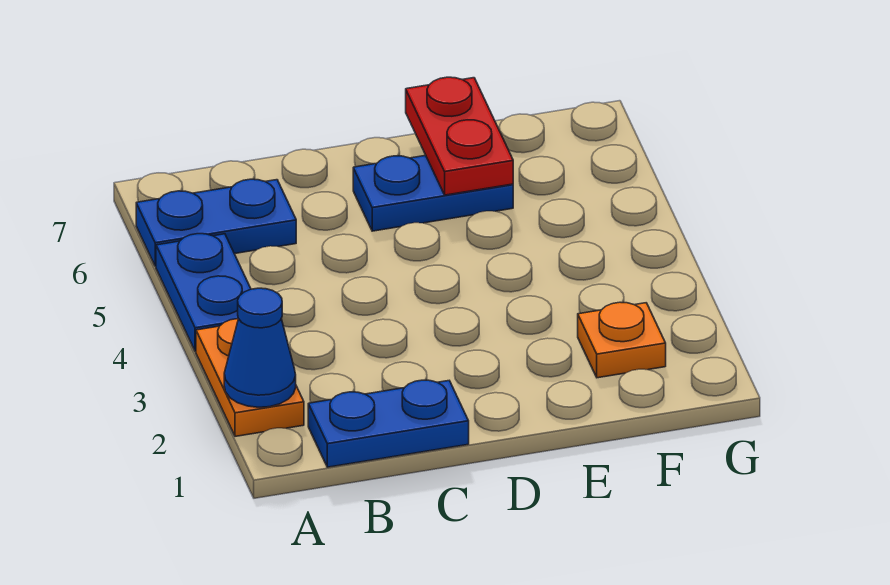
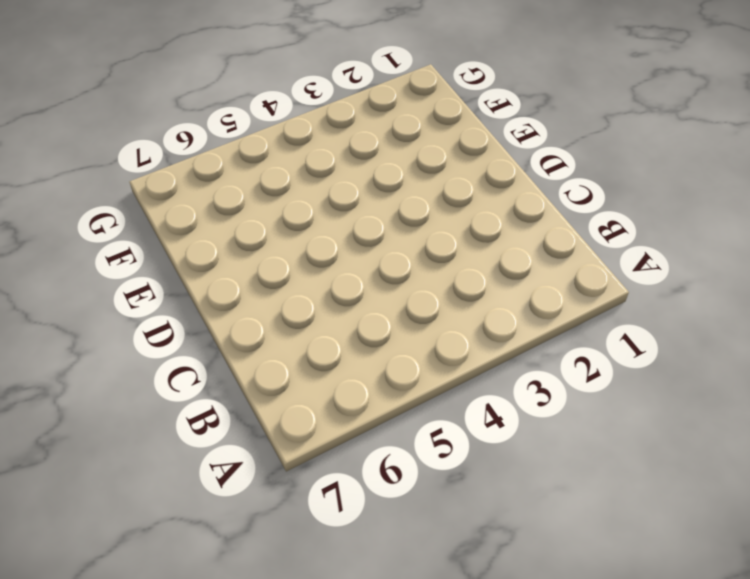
none -> orange plate A2:A3 level 1
none -> blue plate A4:A5 level 1

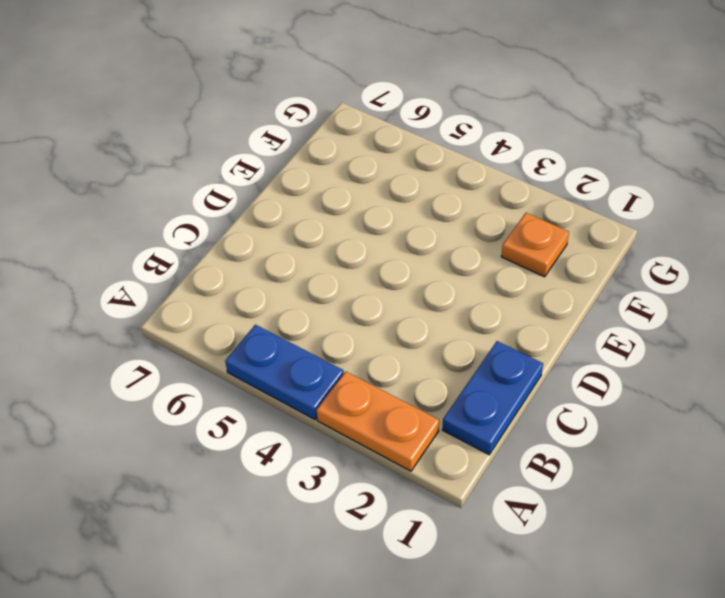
none -> blue plate A6:B6 level 1
none -> blue plate D6:E6 level 1

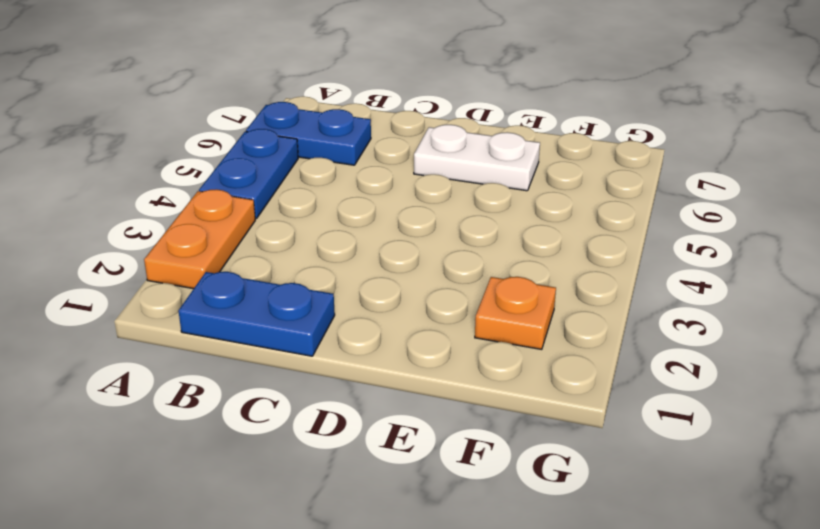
white plate D6:E6 level 1 -> blue plate D6:E6 level 1
none -> blue cone A2 level 2
none -> red plate E6:E7 level 2

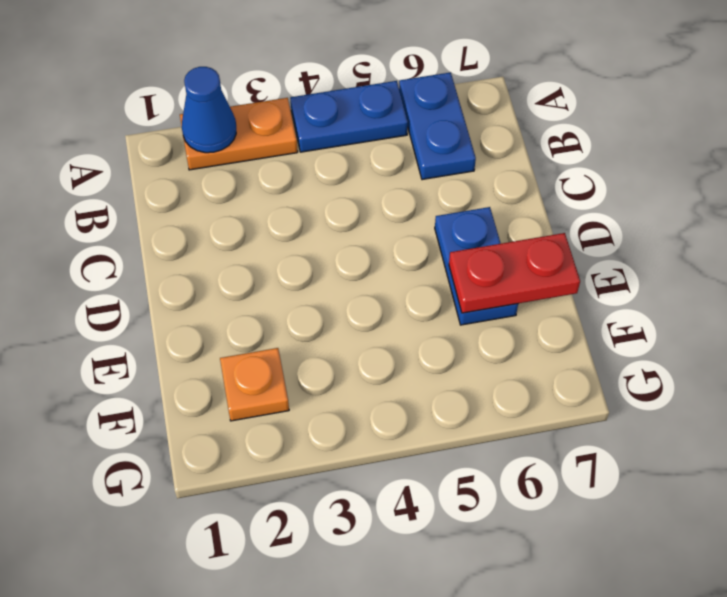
none -> blue plate B1:C1 level 1

